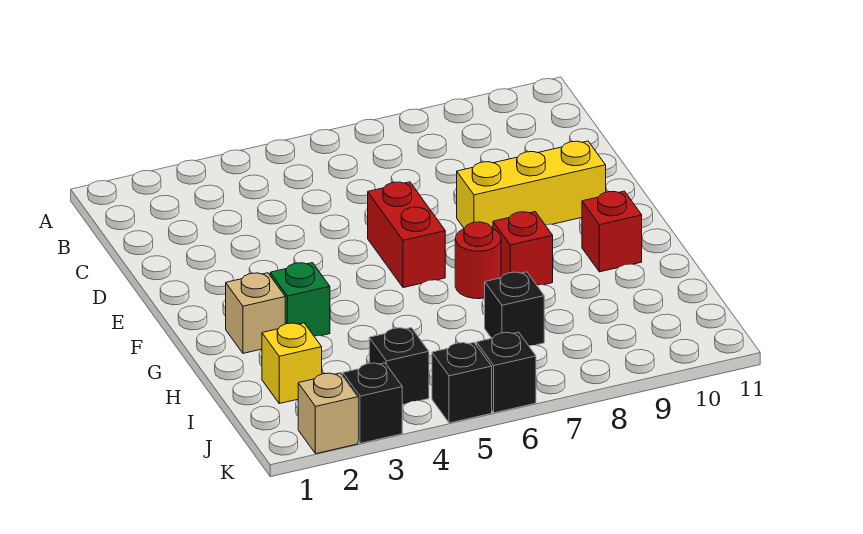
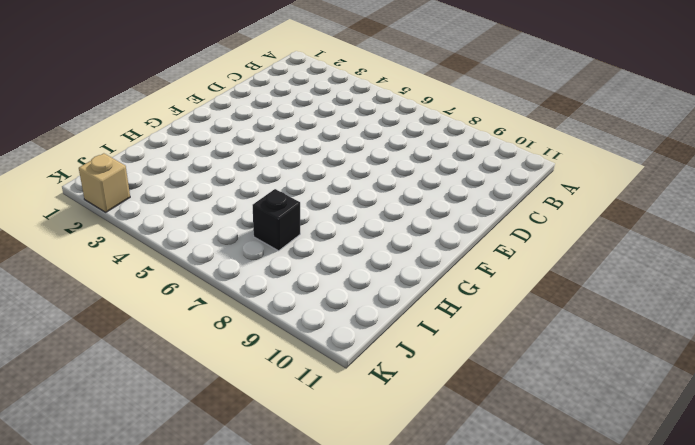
none -> red brick E6:F6 level 1
none -> yellow brick E8:E10 level 1
none -> tan brick G2 level 1

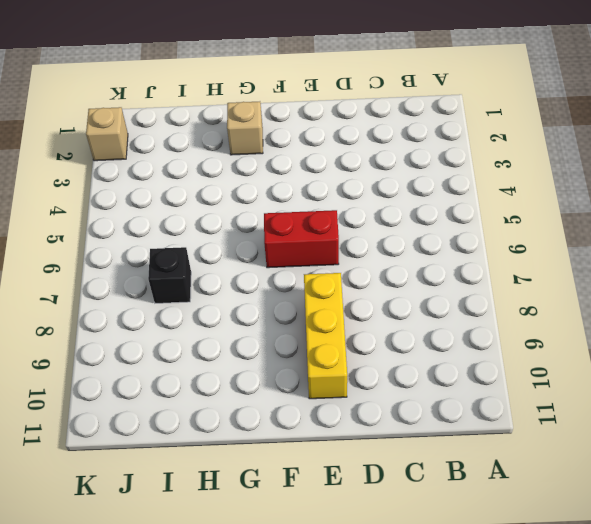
none -> green brick G3 level 1
none -> red round brick G7 level 1
none -> red brick G8 level 1

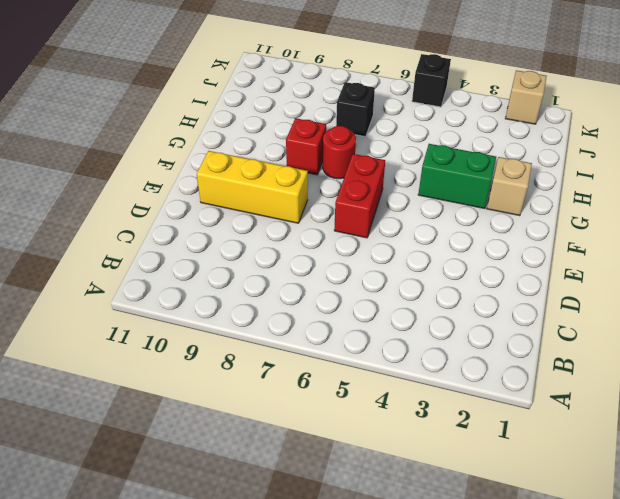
green brick G3:G4 level 1 -> green brick G3 level 1
none -> red brick G10 level 1
none -> yellow brick I2 level 1
none -> black brick J4 level 1

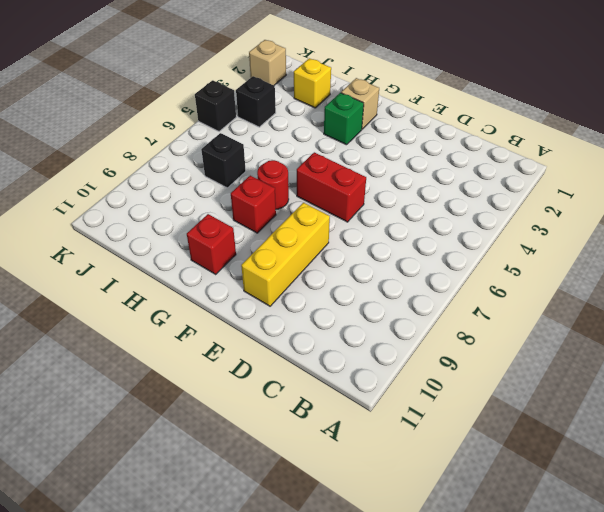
none -> black brick K3 level 1
none -> black brick K6 level 1

